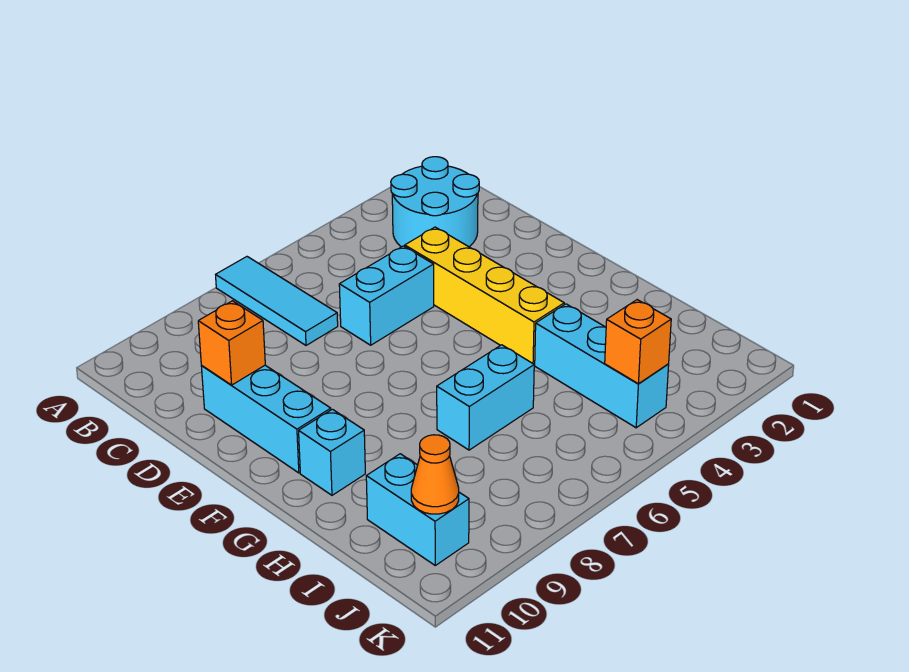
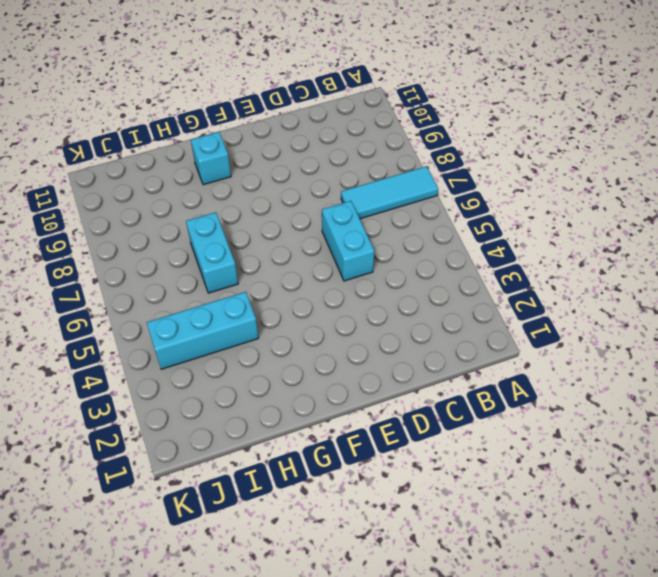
none -> cyan round brick B2:C3 level 1
none -> yellow brick D4:G4 level 1
none -> cyan brick D10:F10 level 1

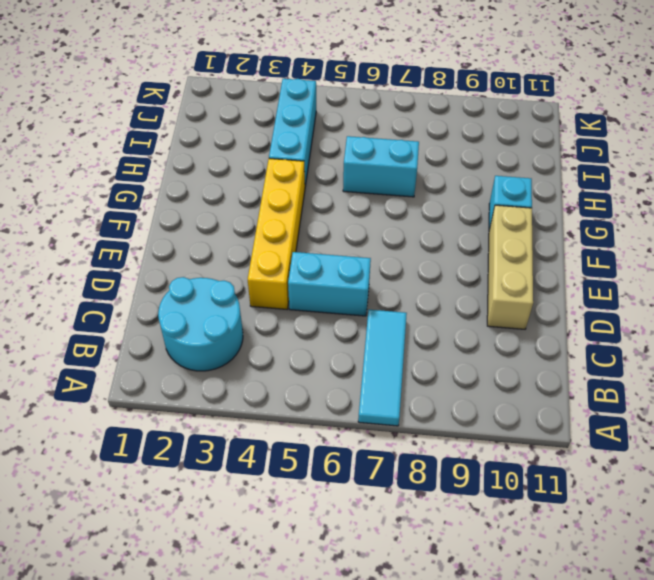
tan brick D10:F10 level 1 -> cyan brick D10:F10 level 1
none -> cyan brick I10:J10 level 1
none -> orange brick D10 level 2
none -> orange brick J4 level 2

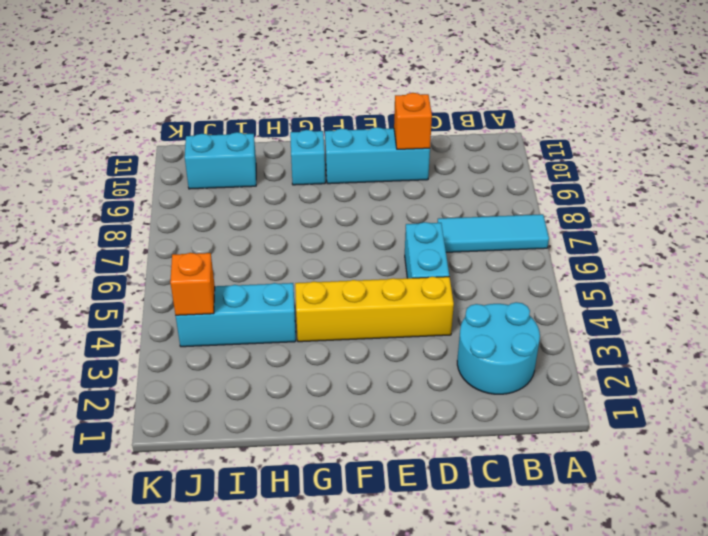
none -> cyan brick H6:H7 level 1
none -> orange cone J10 level 2

